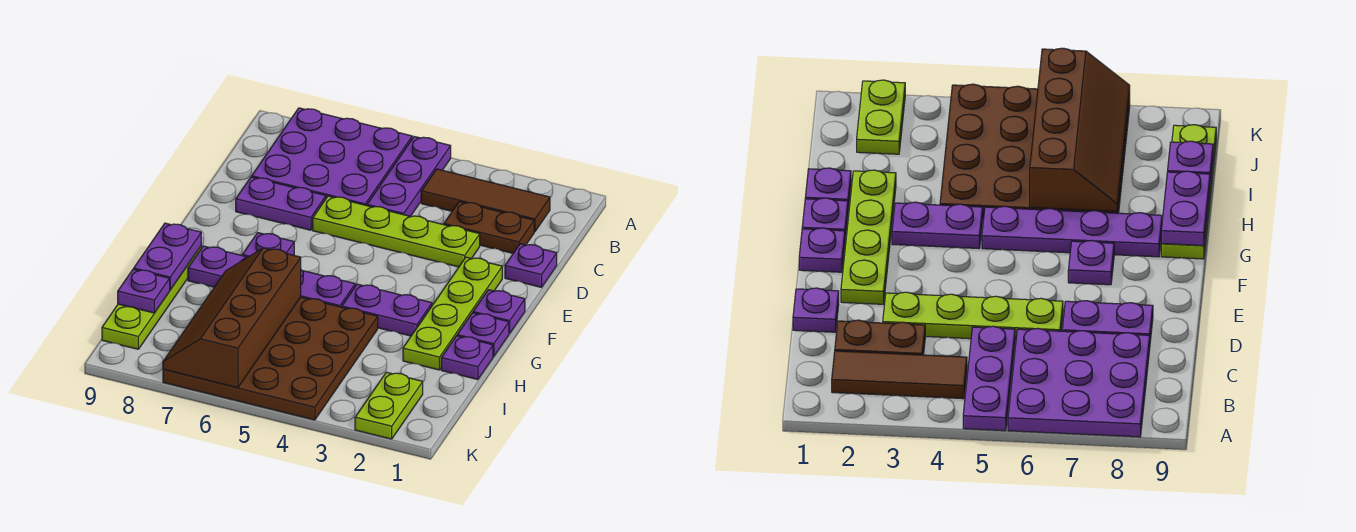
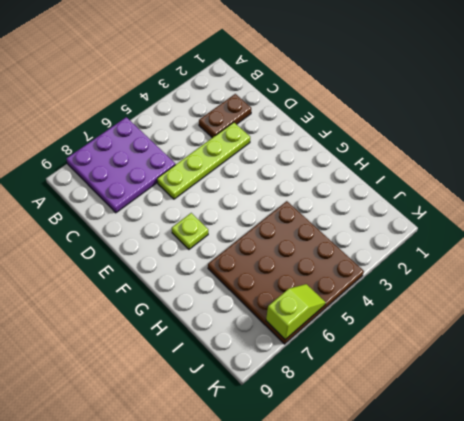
lime plate F7 level 1 -> purple plate F7 level 1
lime slope K6:K7 level 2 top 7 -> brown slope H6:K7 level 2 top 6
none -> purple plate A5:C5 level 1
none -> brown tile B2:B4 level 1
none -> purple plate D1 level 1

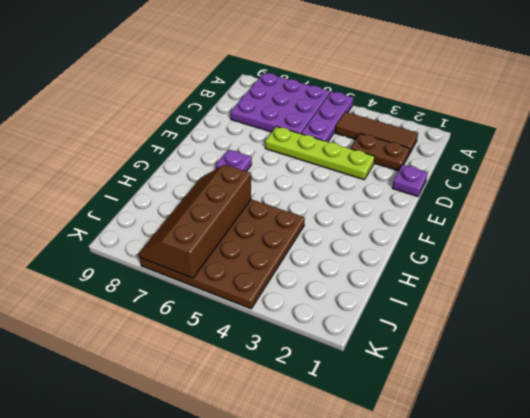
none -> purple plate D7:D8 level 1
none -> lime plate E2:H2 level 1
none -> purple plate F1 level 1

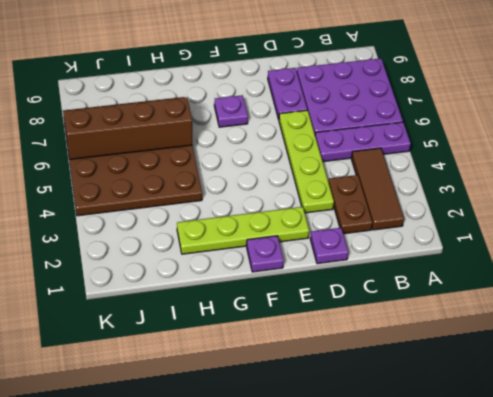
none -> purple plate G1 level 1
none -> purple plate G3:G4 level 1
none -> purple plate G5:G8 level 1

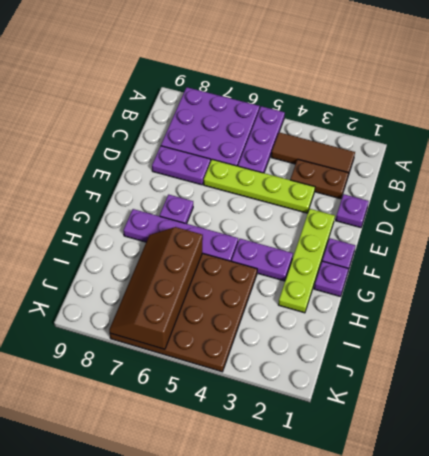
none -> lime plate G9:J9 level 1
none -> purple plate H1 level 1
none -> lime plate J2:K2 level 1

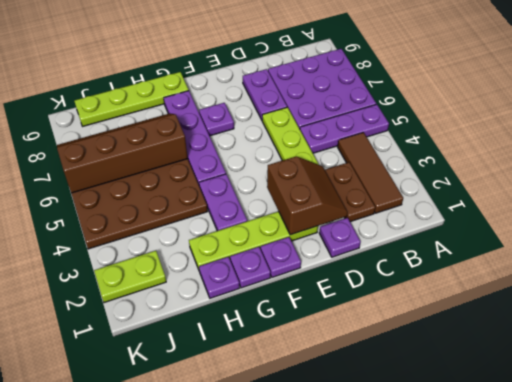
brown slope D2:E3 level 2 top E -> none
none -> purple plate G9:H9 level 2
none -> purple plate I9 level 2

